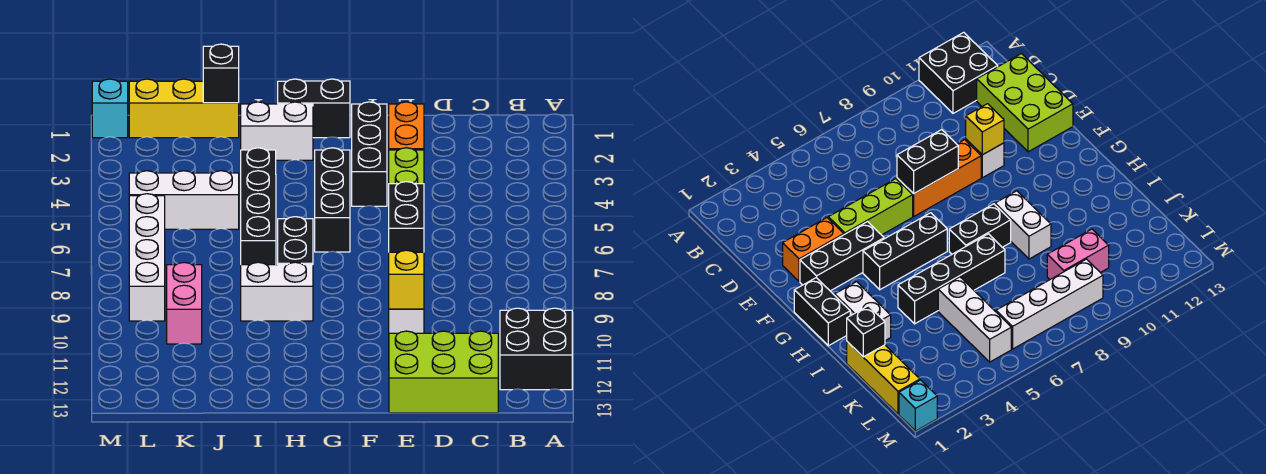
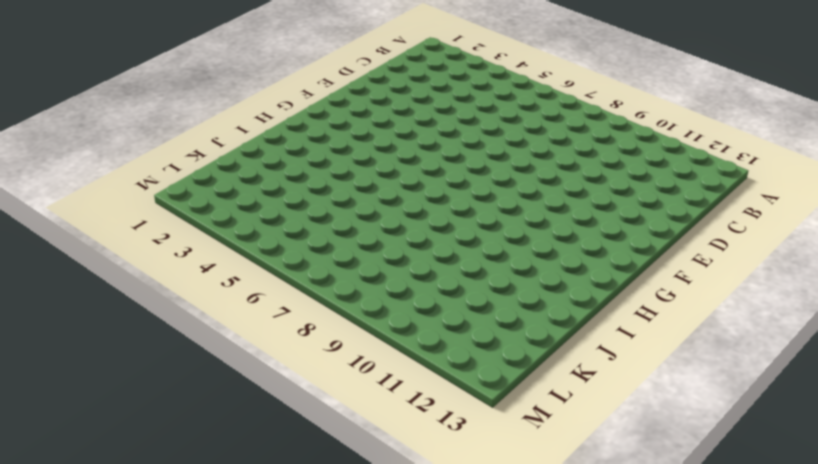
none -> black brick A11:B12 level 1
none -> lime brick C12:E13 level 1
none -> orange brick E2:E3 level 1

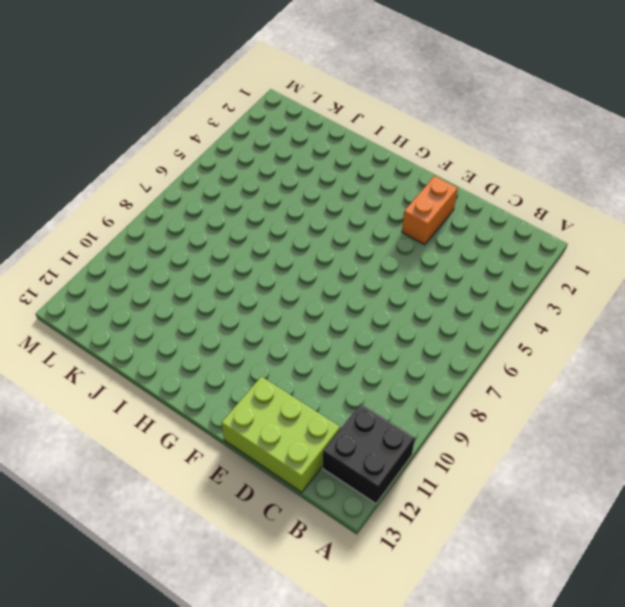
none -> lime brick E4:E6 level 1
none -> orange brick E7:E9 level 1
none -> white brick E10 level 1

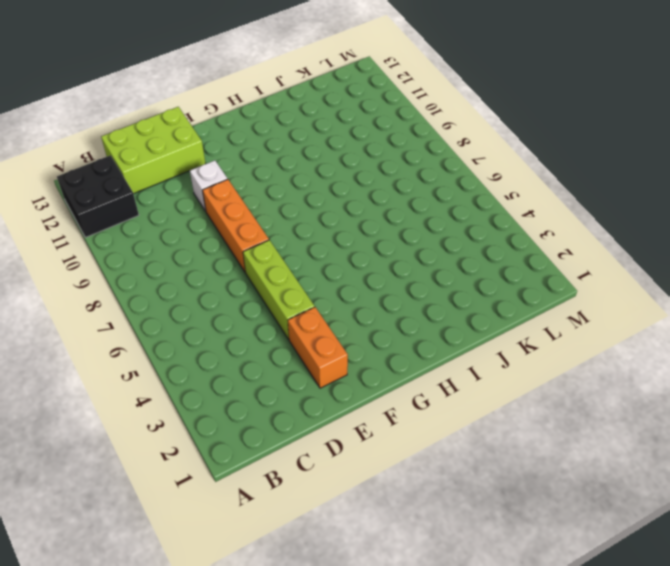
none -> black brick F2:F4 level 1
none -> black brick G1:H1 level 1
none -> black brick G4:G6 level 1

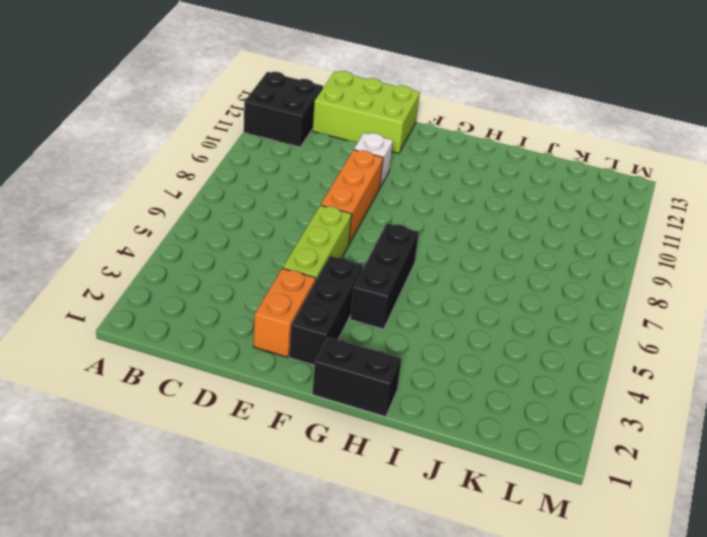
none -> white brick H2:I2 level 1
none -> black brick H7:H8 level 1
none -> white brick H9:I9 level 1

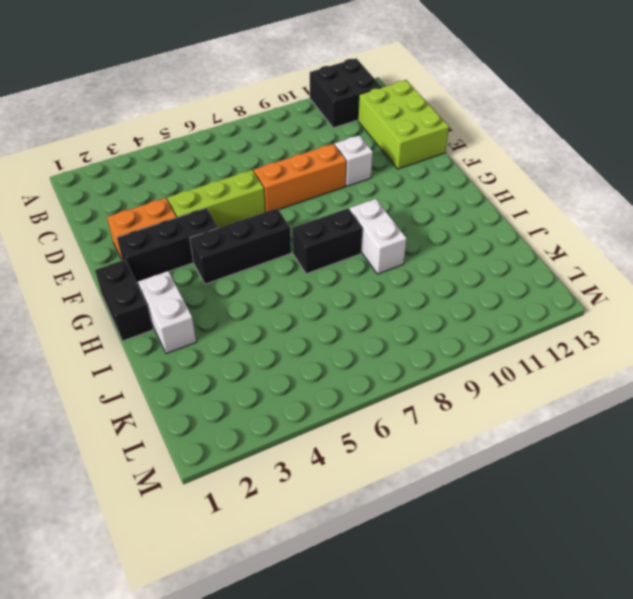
none -> black brick I4:I7 level 1
none -> yellow brick J1:L1 level 1
none -> white brick J5:L5 level 1

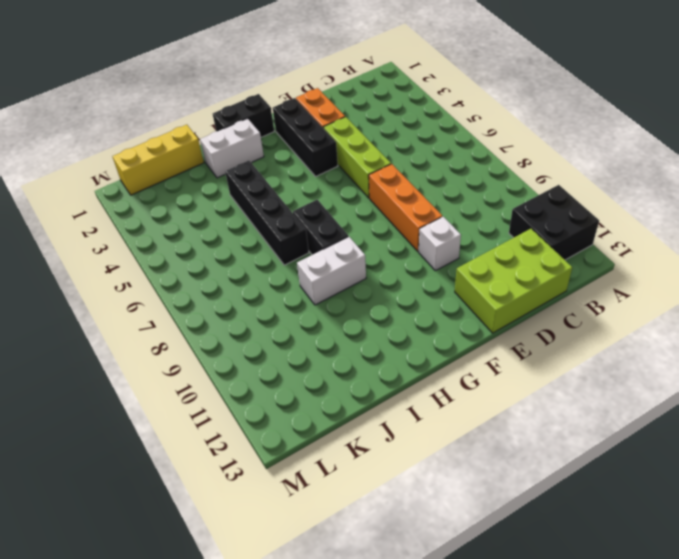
none -> black brick G4:G6 level 1
none -> white brick J5:L5 level 1
none -> pink brick K9:K10 level 1

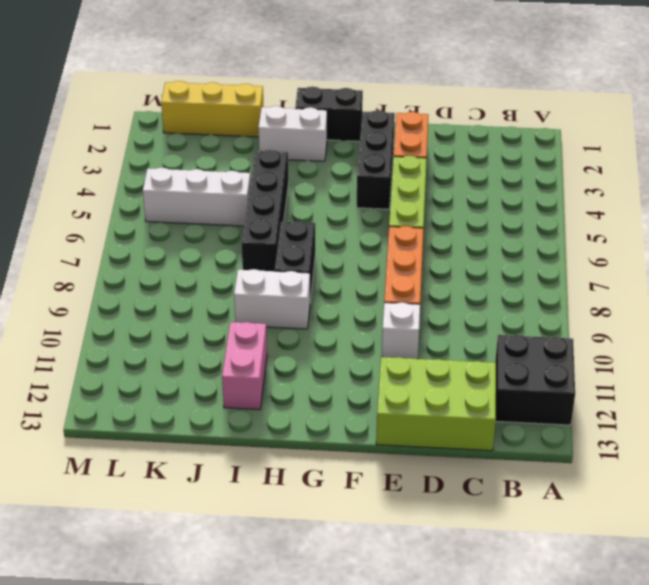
pink brick I11:I12 level 1 -> pink brick K9:K10 level 1
none -> black brick G4:G6 level 1
none -> white brick L6:L9 level 1
none -> cyan brick M1 level 1

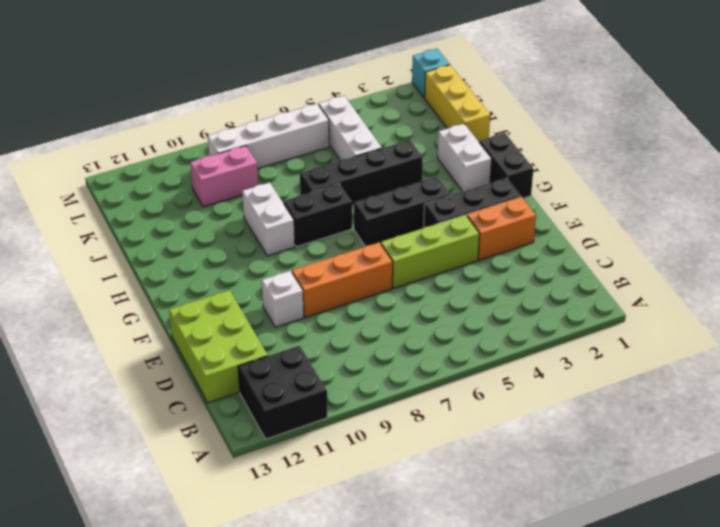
none -> black brick E7:E8 level 2
none -> yellow brick E10 level 2
none -> black brick J1 level 2

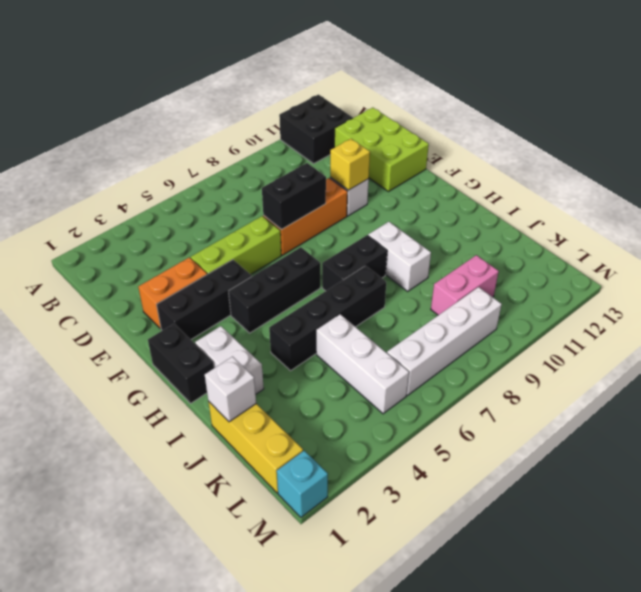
white brick J1 level 2 -> black brick J1 level 2

